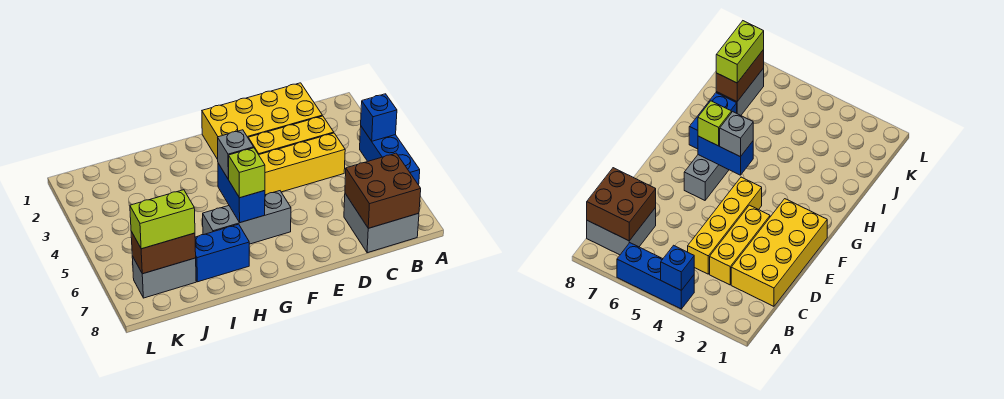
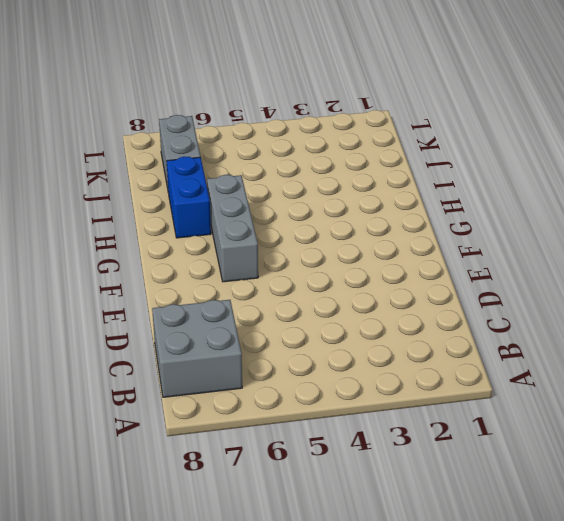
none -> blue brick A4:A6 level 1
none -> yellow brick C1:F2 level 1
none -> yellow brick C3:E3 level 1

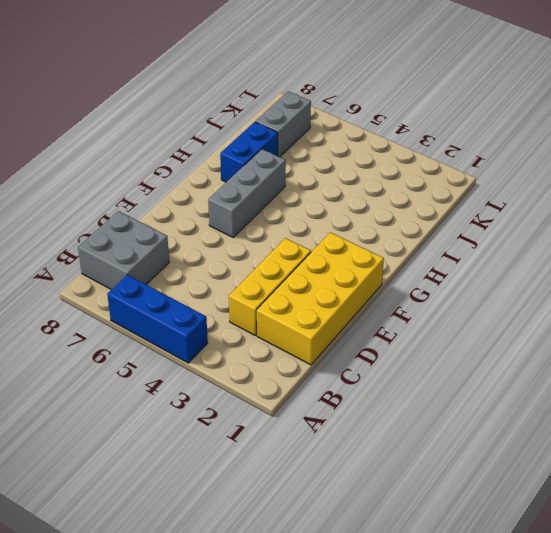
none -> yellow brick C4:F4 level 1
none -> blue brick A4 level 2
none -> brown brick B7:C8 level 2

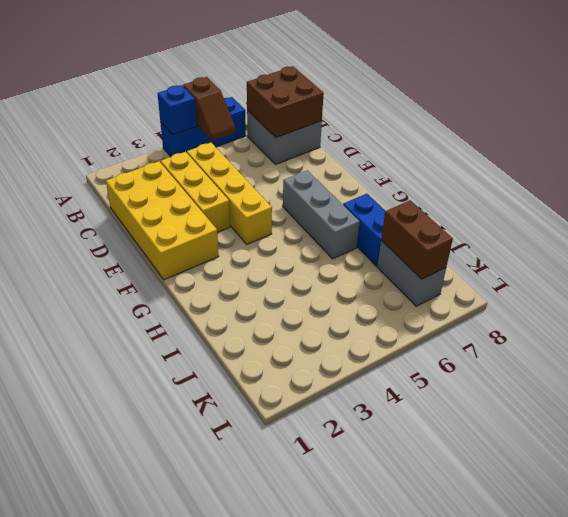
brown slope A5:B5 level 2 top A -> none
none -> blue brick G5:G6 level 2
none -> grey brick G5 level 3
none -> lime brick G6 level 3

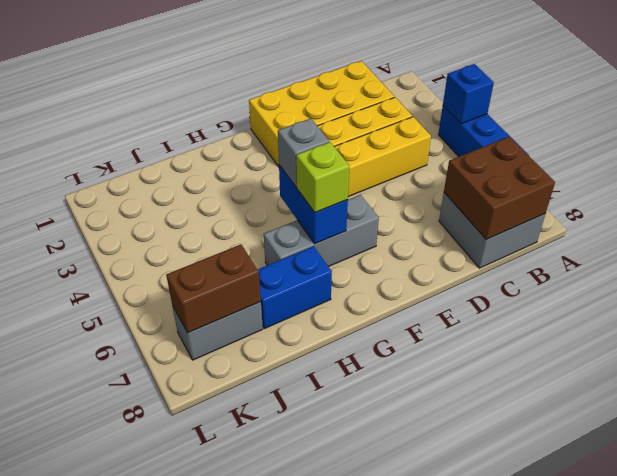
none -> lime brick J7:K7 level 3

